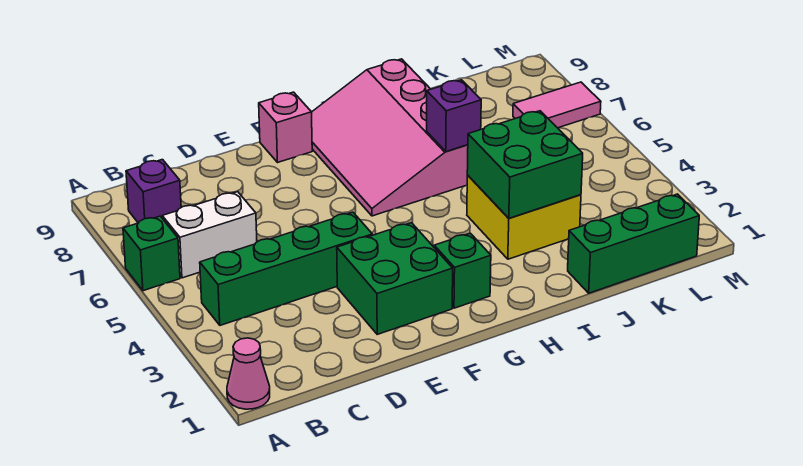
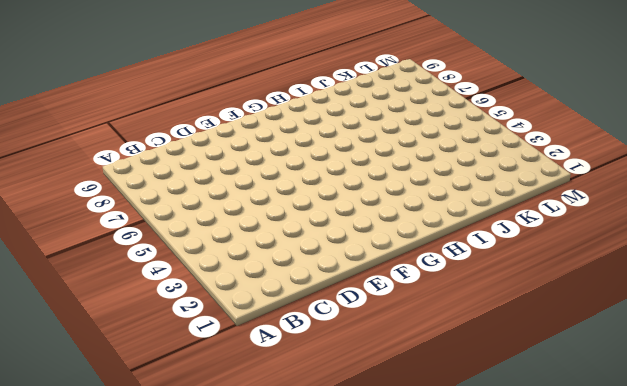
none -> pink cone A1 level 1
none -> green brick A6 level 1
none -> green brick B4:E4 level 1

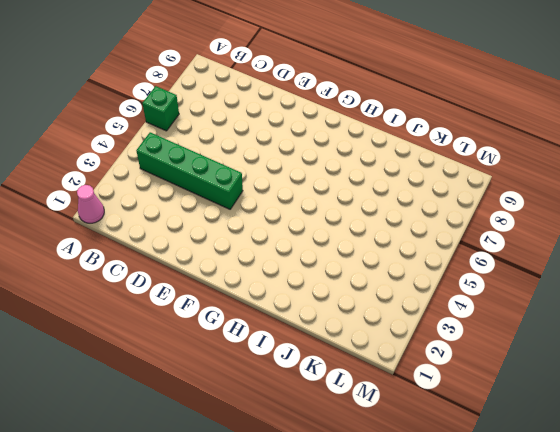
none -> white brick B6:C6 level 1
none -> purple brick B8 level 1
none -> green brick E2:F3 level 1

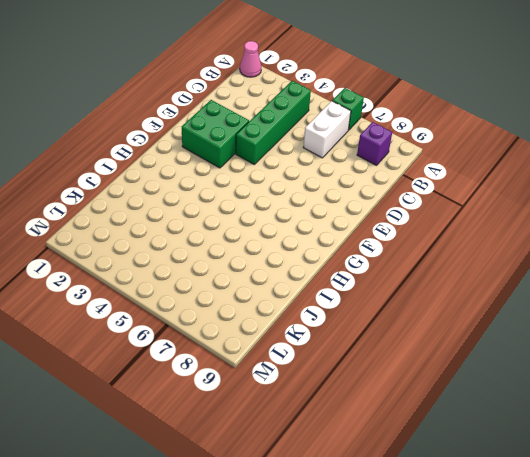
none -> pink brick F9 level 1
none -> green brick G2 level 1
none -> pink slope G6:I9 level 1 top I

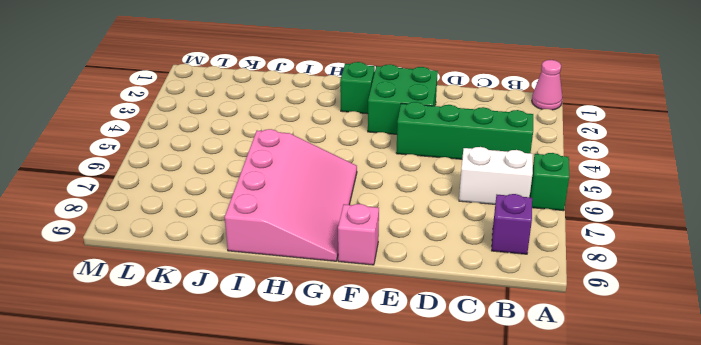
none -> yellow brick I3:J4 level 1
none -> green brick J1:L1 level 1
none -> pink tile L7:M7 level 1

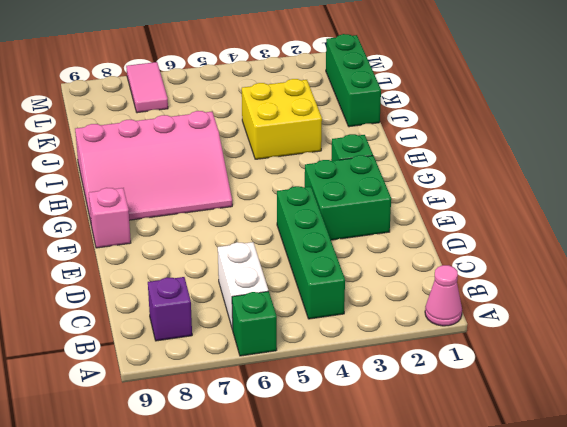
none -> green brick I3:J4 level 2
none -> purple brick I6 level 2

